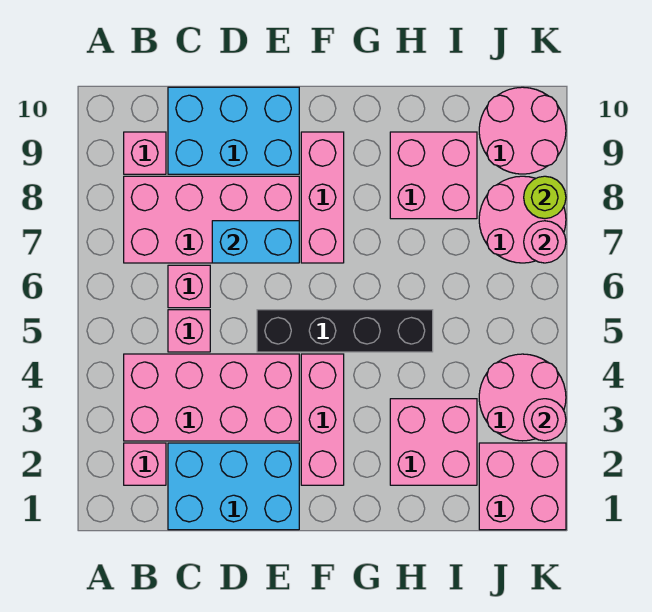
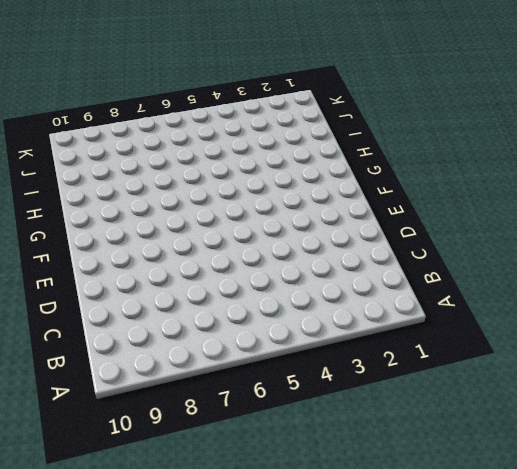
none -> pink brick B2 level 1
none -> pink brick B3:E4 level 1
none -> pink brick B7:E8 level 1

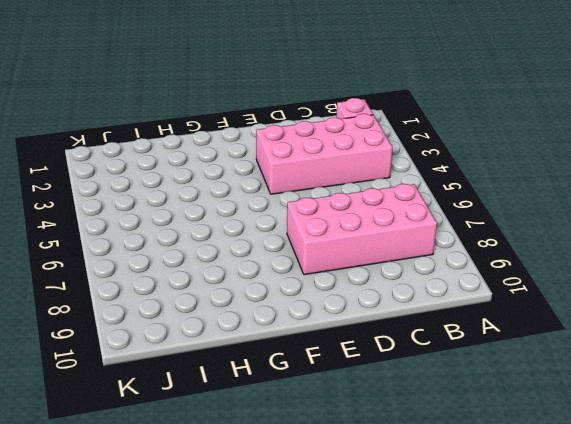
none -> pink brick B9 level 1
none -> cyan brick C1:E2 level 1
none -> pink brick C5 level 1

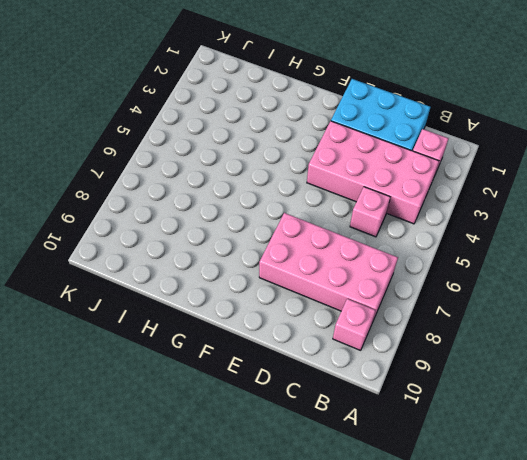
none -> pink brick C6 level 1
none -> cyan brick C9:E10 level 1
none -> black brick E5:H5 level 1

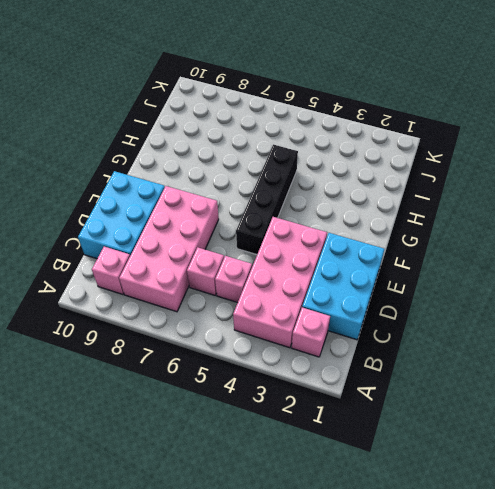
none -> pink brick F2:F4 level 1
none -> pink brick F7:F9 level 1
none -> pink brick H2:I3 level 1

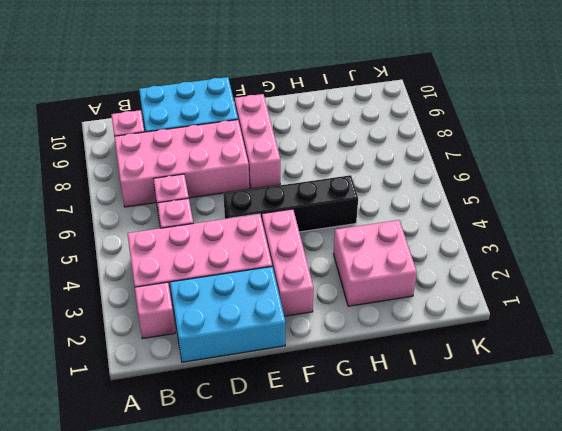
none -> pink brick H8:I9 level 1
none -> pink brick J1:K2 level 1
none -> pink round brick J3:K4 level 1

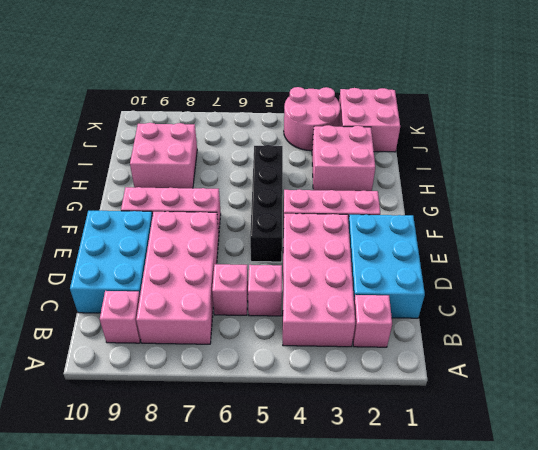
none -> pink round brick J7:K8 level 1
none -> pink round brick J9:K10 level 1
none -> cyan brick D7:E7 level 2

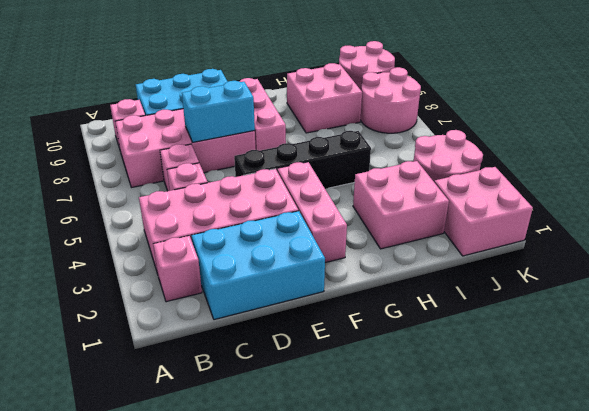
none -> pink round brick K3 level 2
none -> pink round brick K7 level 2
none -> lime round brick K8 level 2

